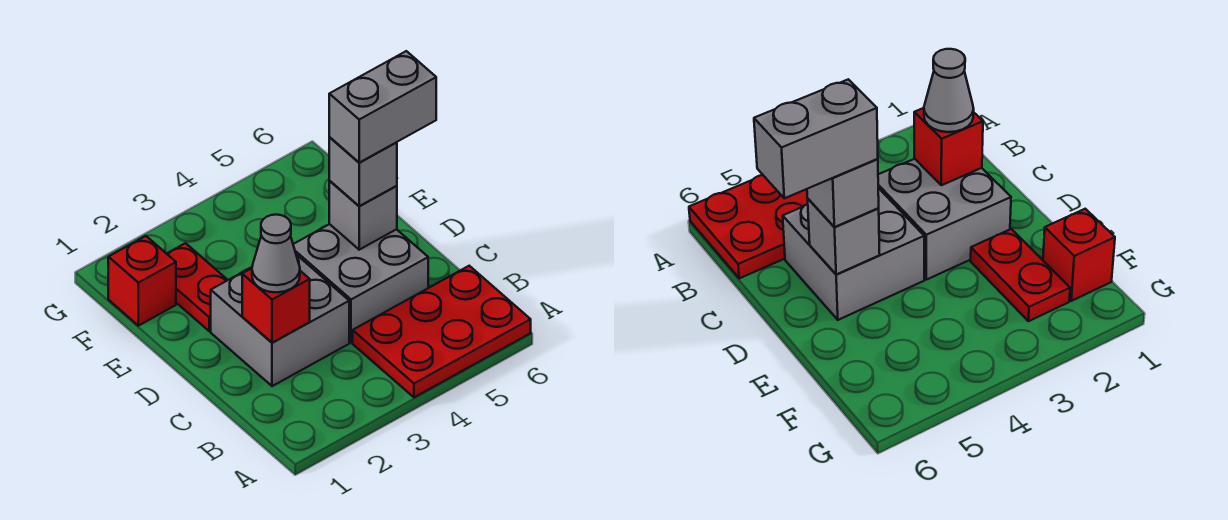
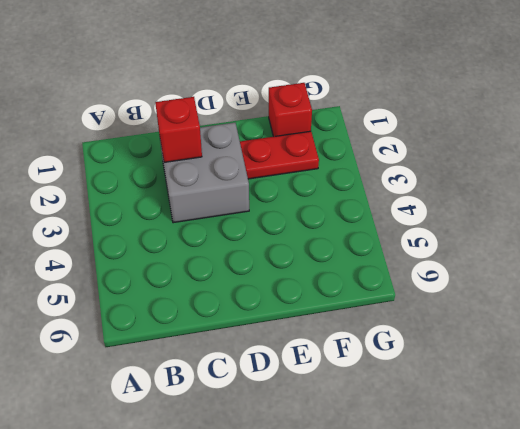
none -> red plate A4:B6 level 1
none -> grey brick C4:D5 level 1

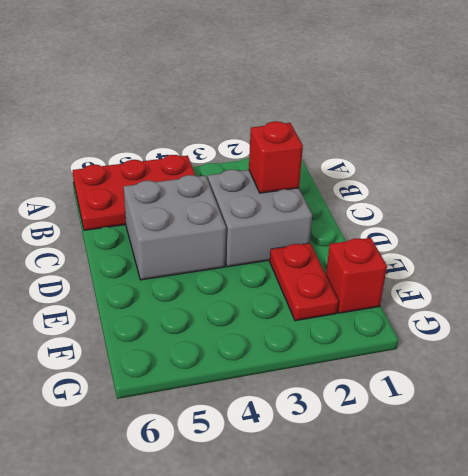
none -> grey brick D5 level 2
none -> grey cone C2 level 3

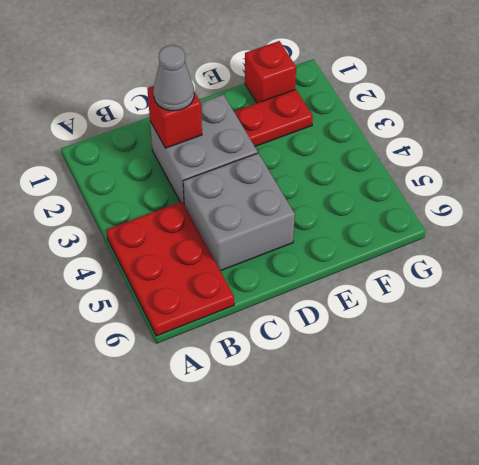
none -> grey brick D5 level 2
none -> grey brick D5 level 3

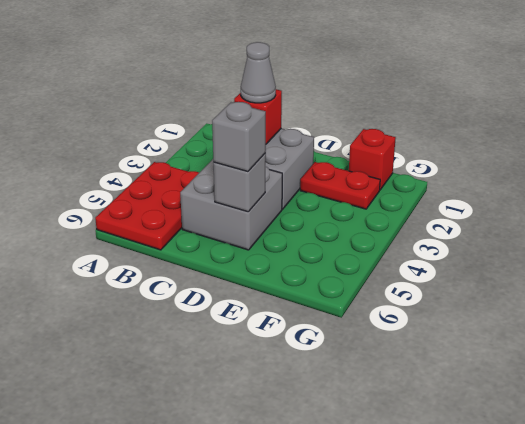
none -> grey brick D5:D6 level 4

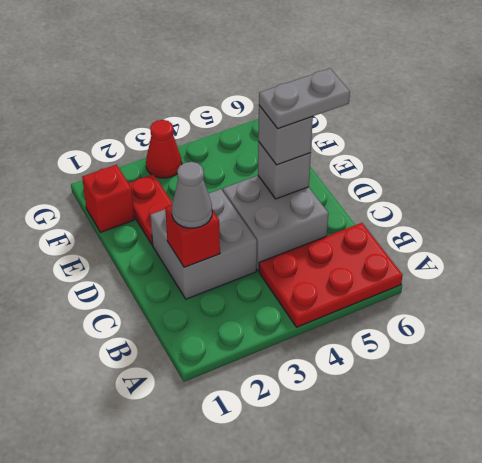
grey plate D5:D6 level 4 -> grey brick D5:D6 level 4
red cone G3 level 1 -> none

